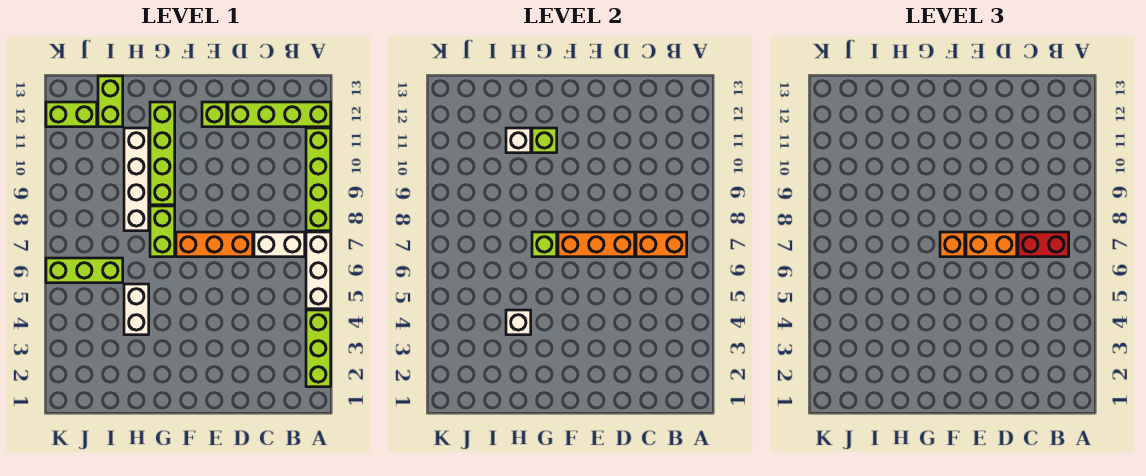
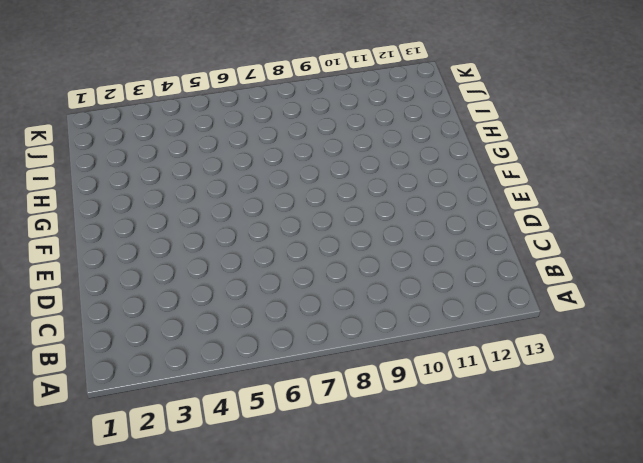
none -> lime brick A2:A4 level 1
none -> white brick A5:A7 level 1
none -> lime brick A8:A11 level 1

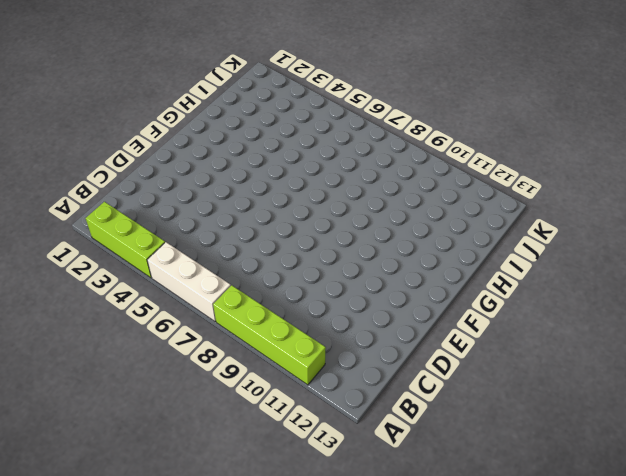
none -> lime brick A12:D12 level 1
none -> white brick B7:C7 level 1
none -> orange brick D7:F7 level 1

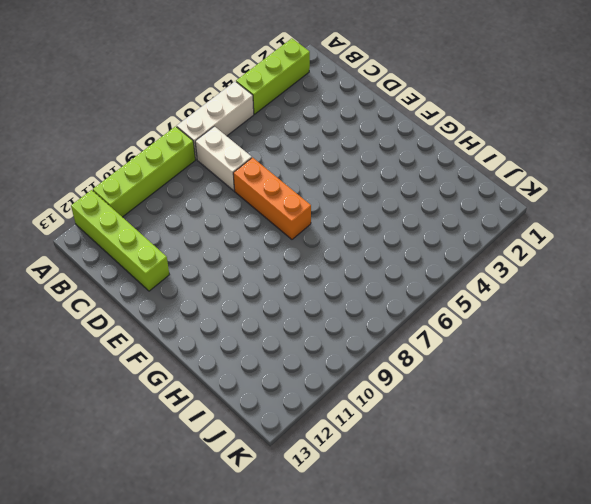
none -> lime brick E12 level 1
none -> lime brick G7:G8 level 1
none -> lime brick G9:G12 level 1

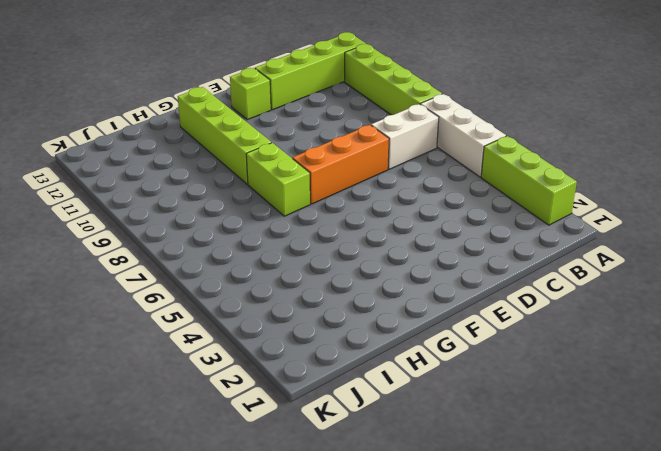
none -> white brick H4:H5 level 1
none -> white brick H8:H11 level 1
none -> lime brick I6:K6 level 1

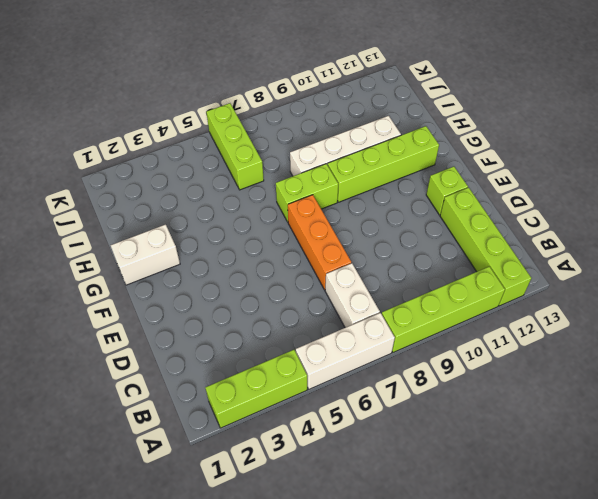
white brick G1:G2 level 1 -> white brick H4:H5 level 1
none -> lime brick I12:I13 level 1
none -> lime brick J12:K12 level 1
none -> orange brick B7:C7 level 2

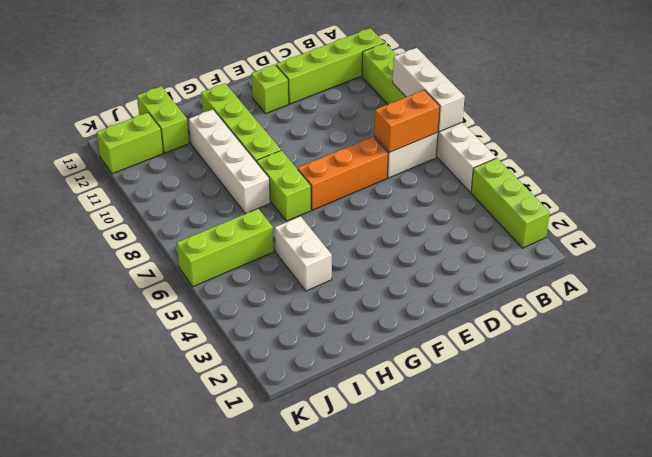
white brick A7:A9 level 2 -> none
none -> orange brick D7:F7 level 2
none -> lime brick G7 level 2
none -> lime brick G11 level 2

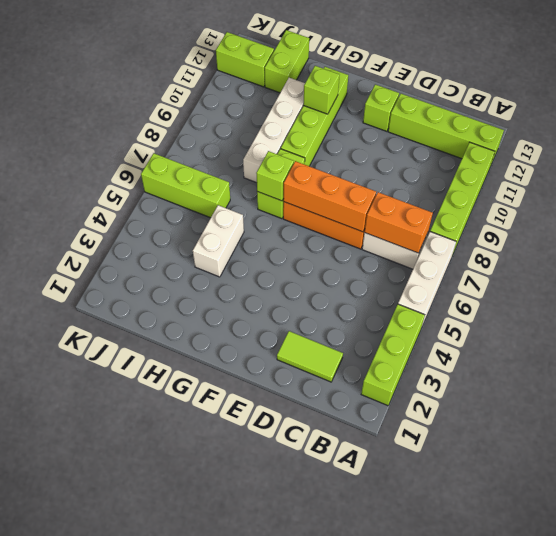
lime tile C2:D2 level 1 -> none
none -> white brick H4 level 2
none -> white brick H11 level 2
none -> red brick B7:C7 level 3

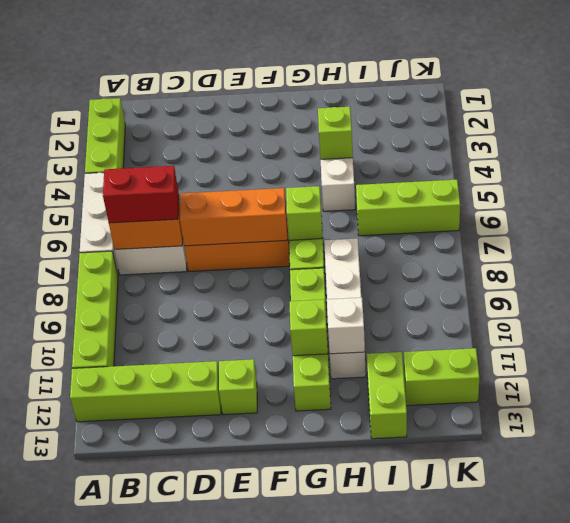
lime brick H4 level 2 -> white brick H4 level 2
none -> orange brick D7:E7 level 3
none -> orange brick F7 level 3

